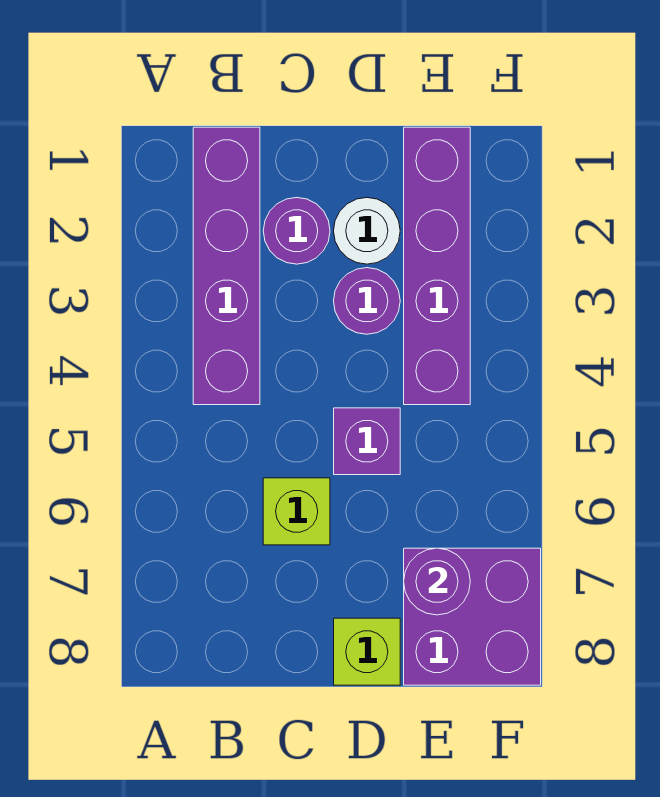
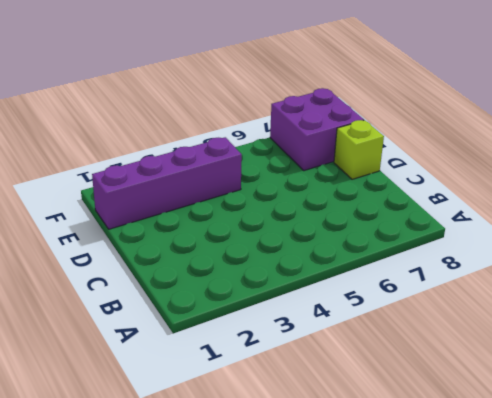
none -> purple brick B1:B4 level 1
none -> purple round brick C2 level 1

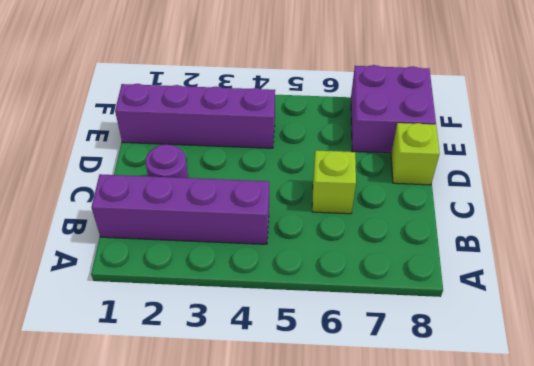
none -> white round brick D2 level 1
none -> purple round brick D3 level 1

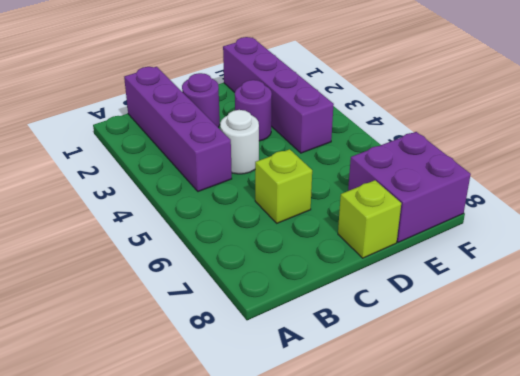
white round brick C4 level 1 -> white round brick D2 level 1
none -> purple brick D5 level 1
none -> purple round brick E7 level 2

